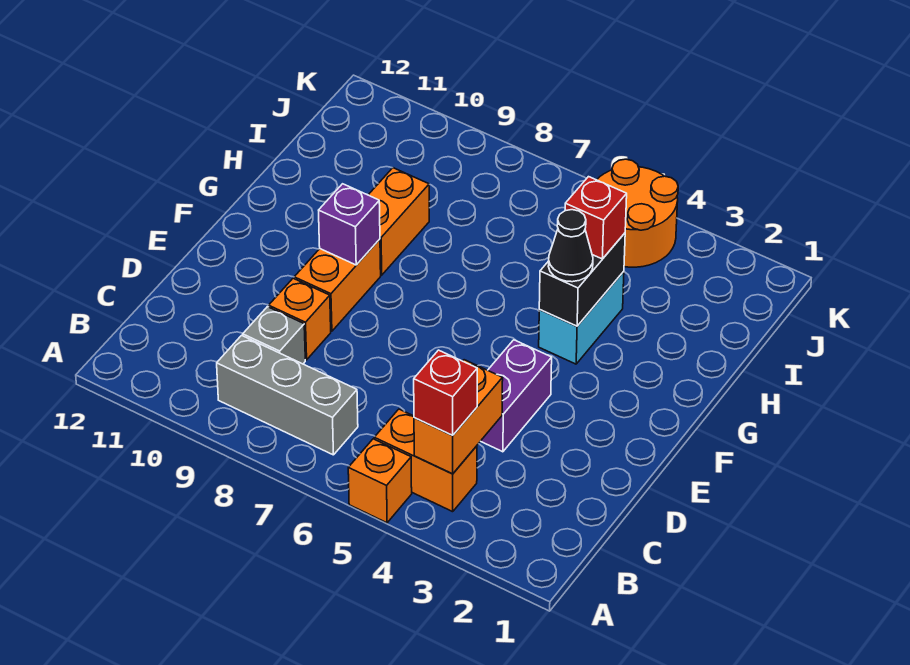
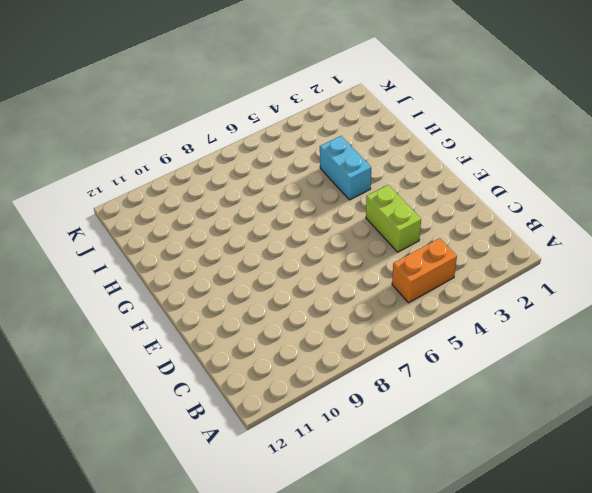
lime brick D4:E4 level 1 -> purple brick D4:E4 level 1
none -> orange brick A5 level 1
none -> grey brick B7:B9 level 1
none -> grey brick C9 level 1

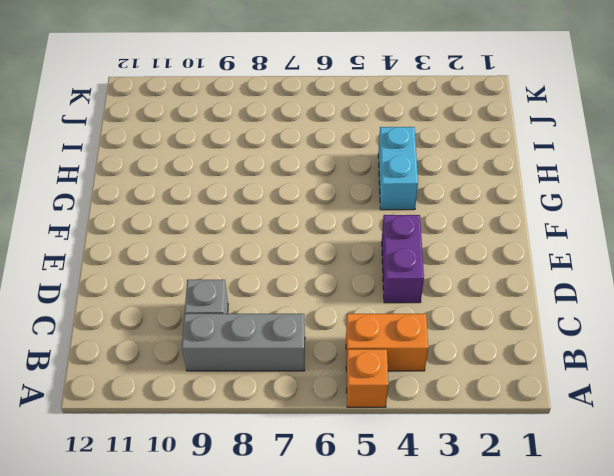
none -> orange brick D9 level 1
none -> orange brick E9:F9 level 1
none -> orange brick G9:H9 level 1

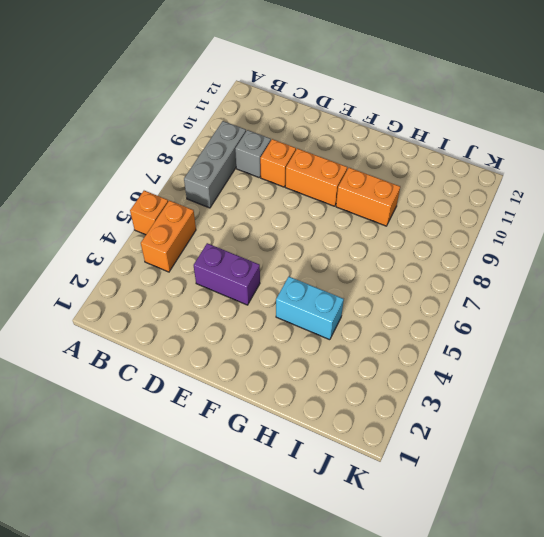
none -> orange round brick J4:K5 level 1
none -> orange brick B4:C4 level 2
none -> purple brick F9 level 2

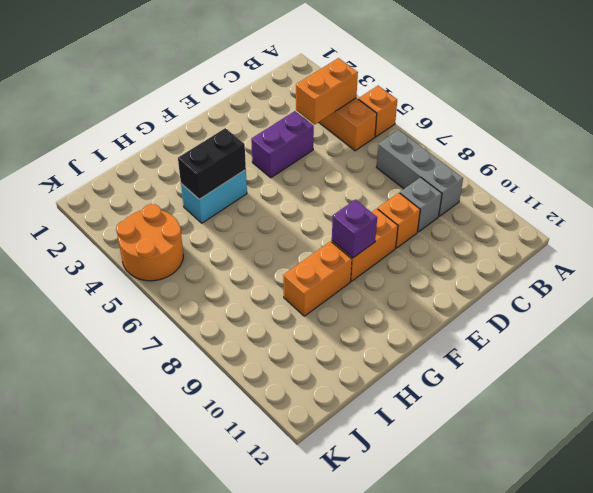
none -> red brick B4 level 3
none -> black cone G4 level 3
none -> red brick H4 level 3

